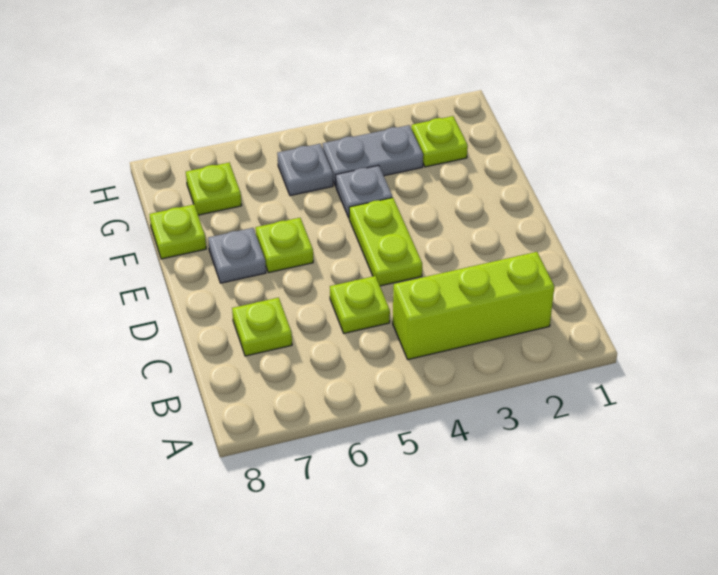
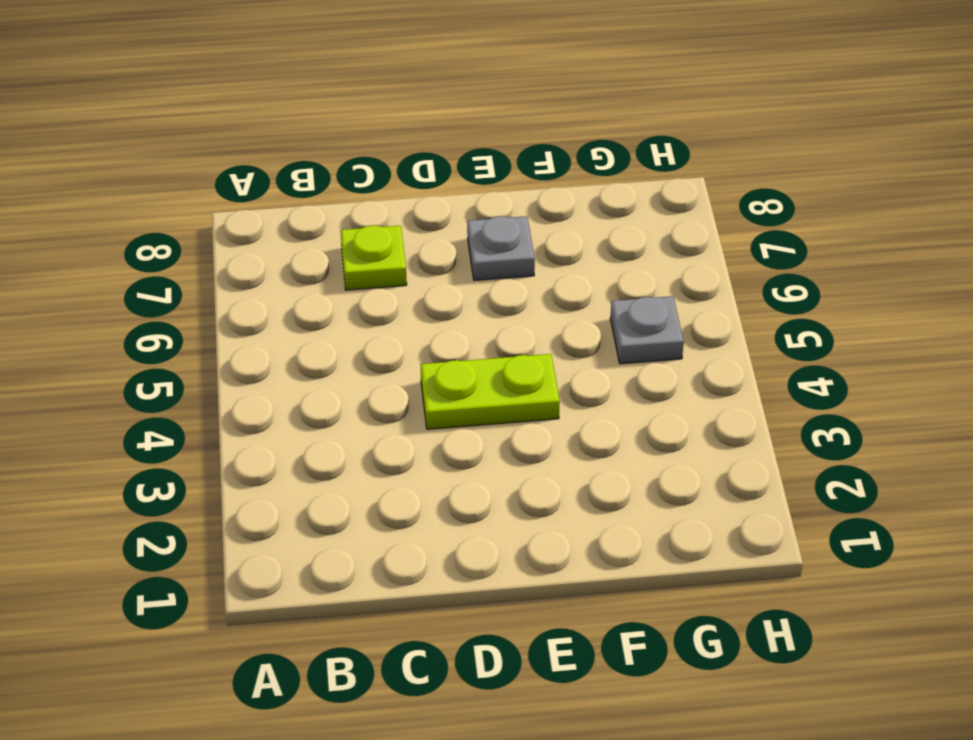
none -> lime brick B2:B4 level 1
none -> lime plate C5 level 1
none -> lime plate E6 level 1

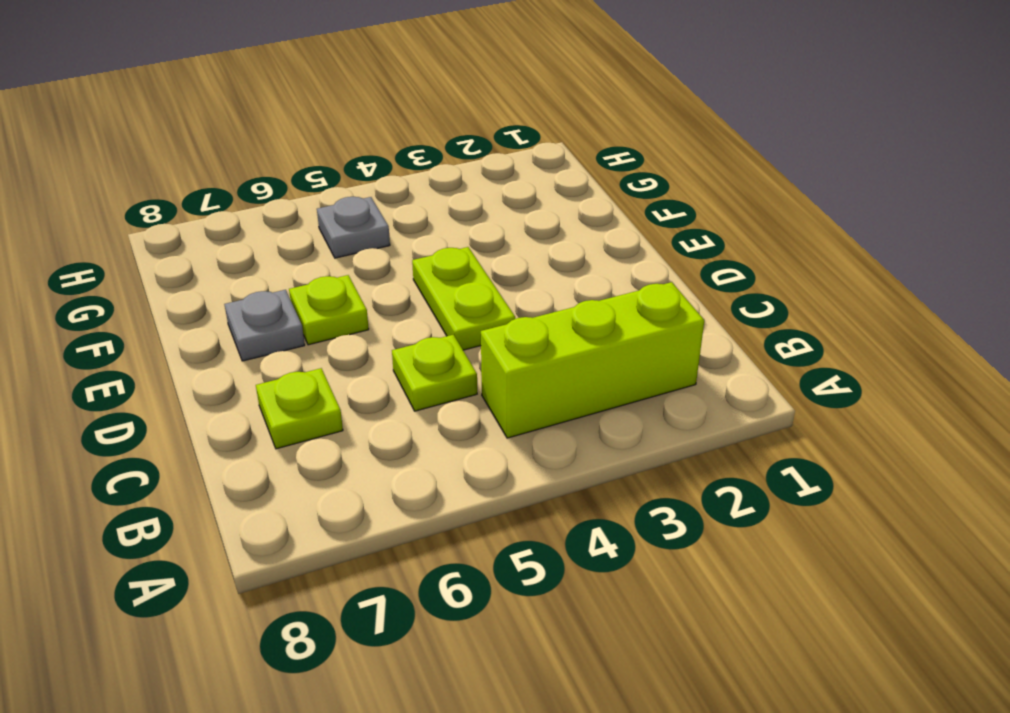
none -> grey plate F4 level 1
none -> lime plate F8 level 1
none -> lime plate G2 level 1

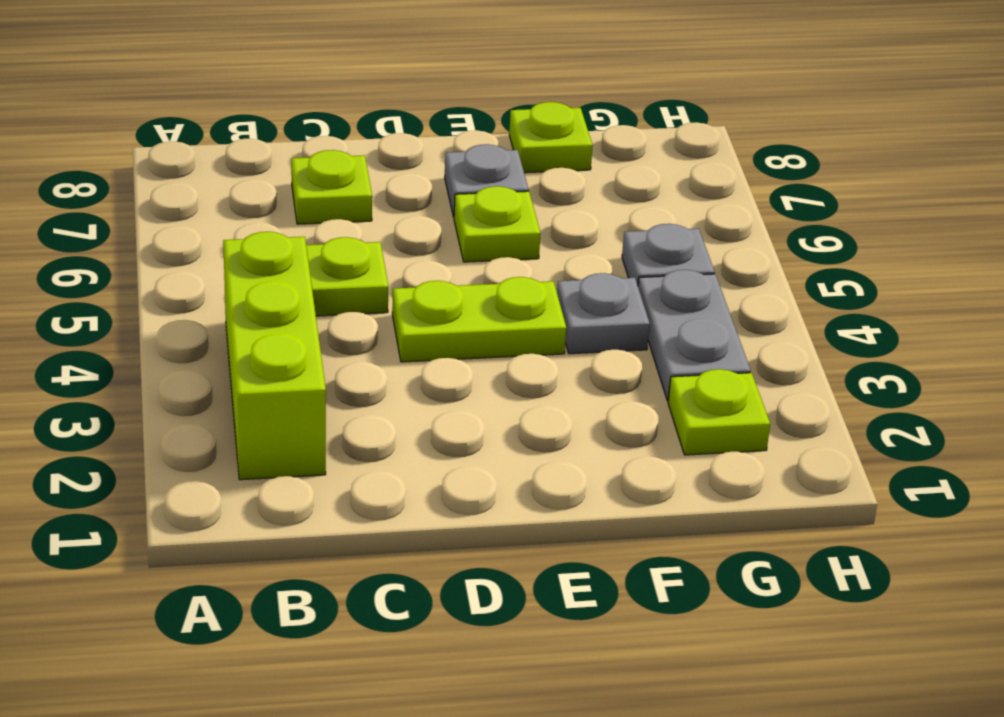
none -> lime plate G7 level 1

